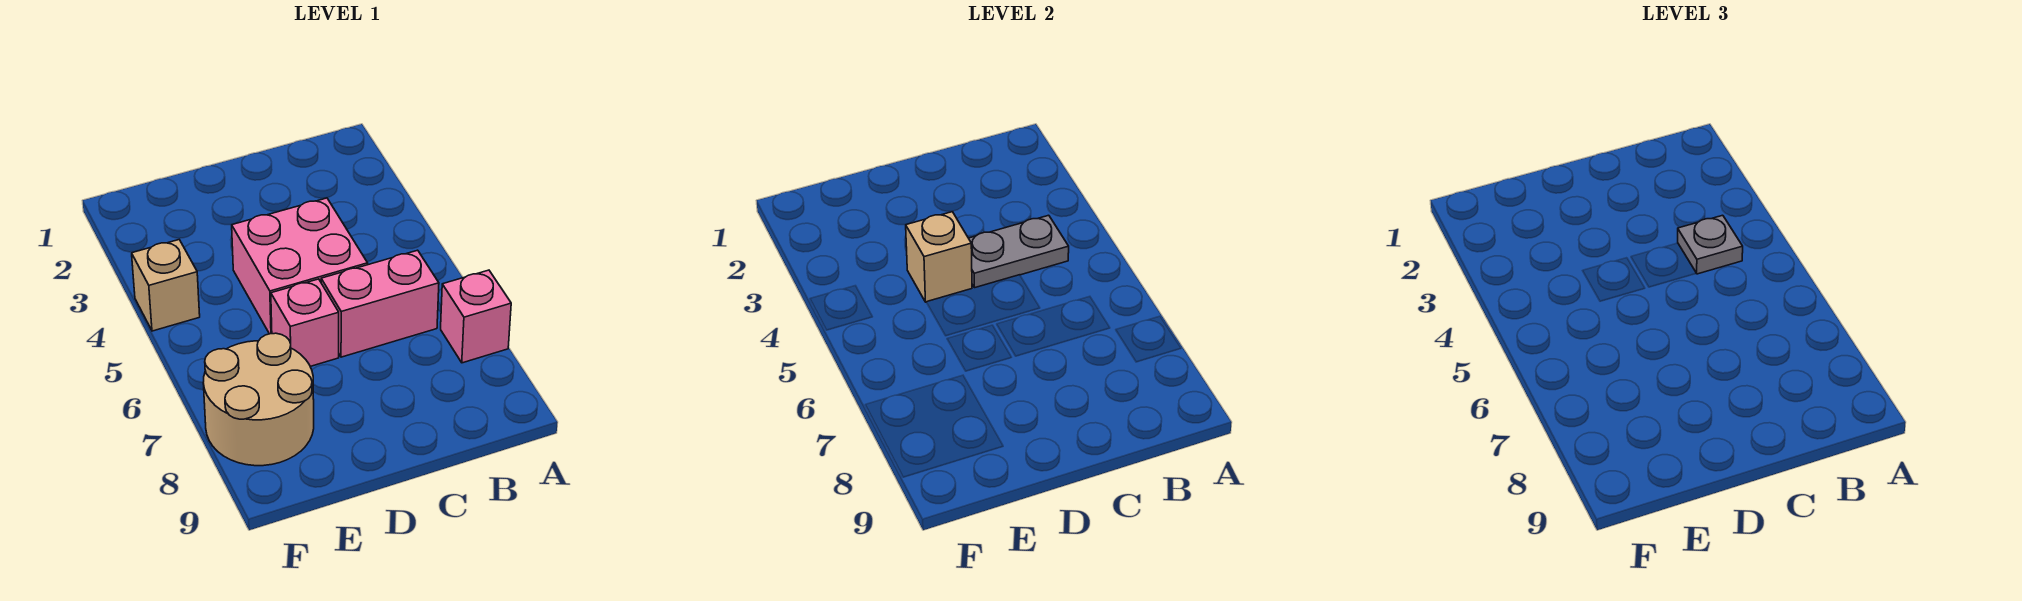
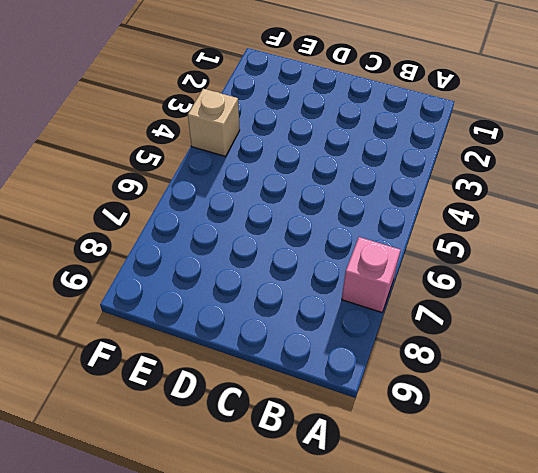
none -> pink brick B6:C6 level 1
none -> pink brick C4:D5 level 1

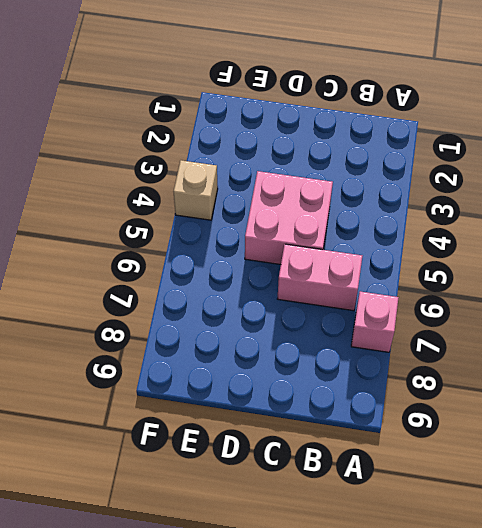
none -> pink brick D6 level 1
none -> tan round brick E7:F8 level 1

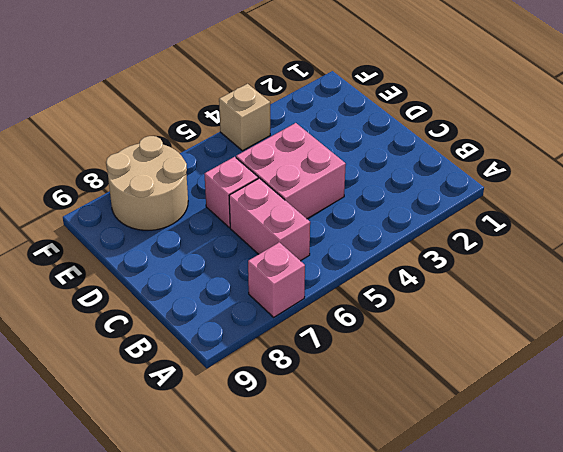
none -> grey plate B4:C4 level 2
none -> tan brick D4 level 2

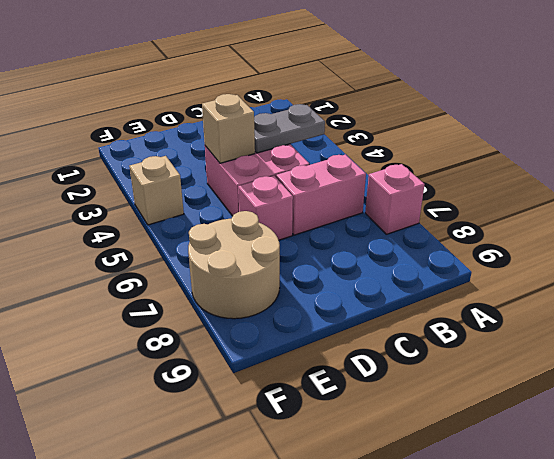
none -> grey plate B4 level 3

